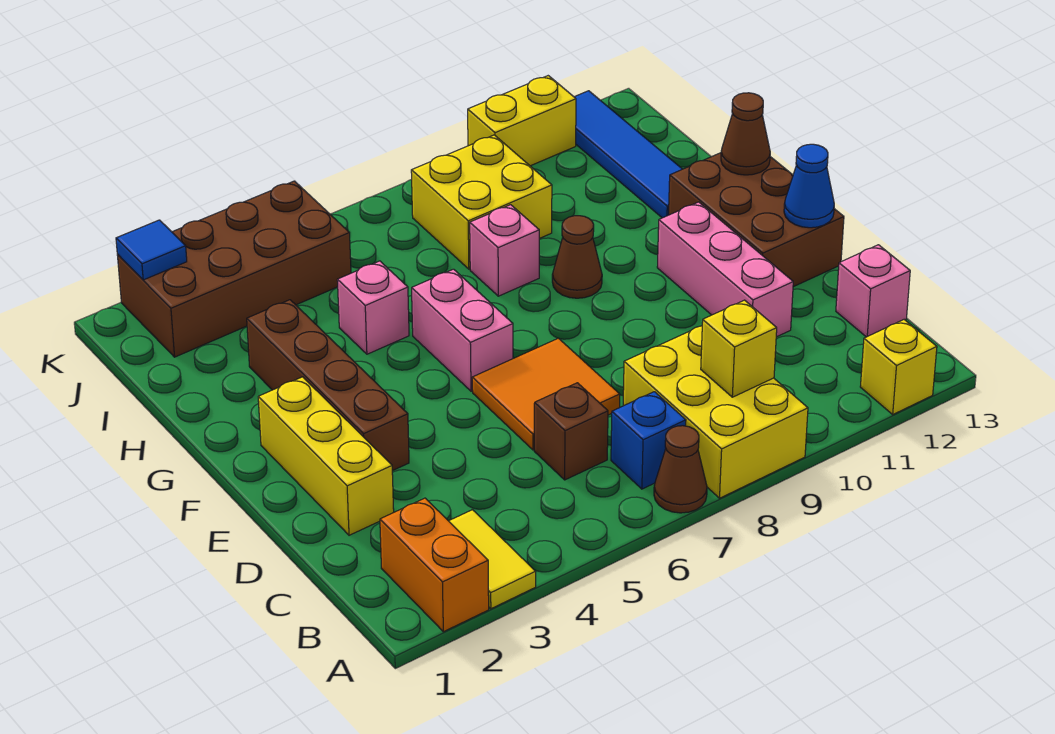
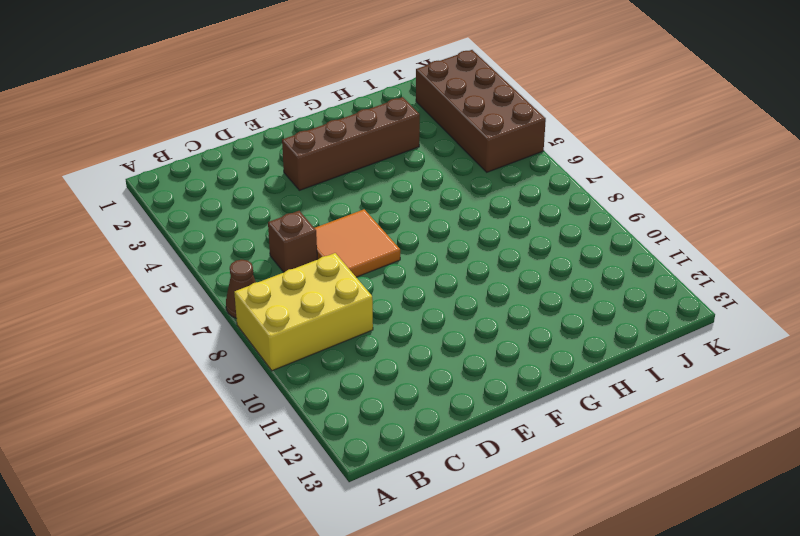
none -> orange brick A2:B2 level 1
none -> yellow tile A3:B3 level 1
none -> yellow brick A12 level 1

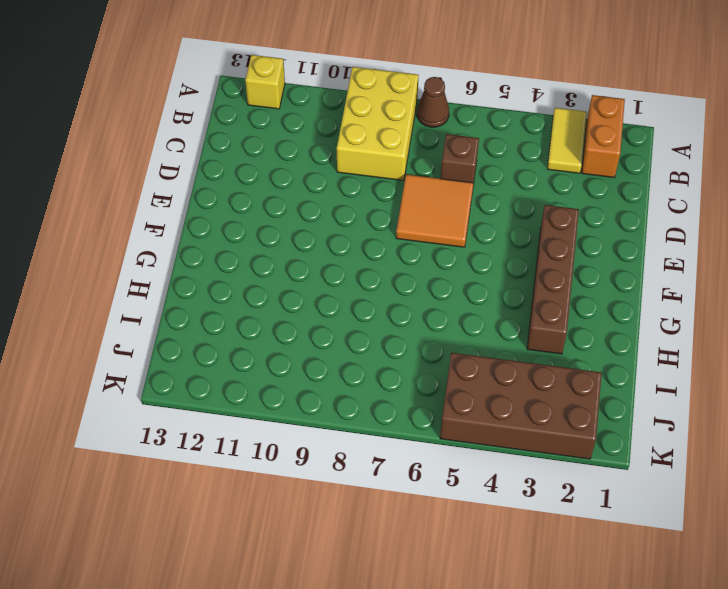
none -> blue brick B7 level 1
none -> pink brick C13 level 1
none -> yellow brick D2:F2 level 1

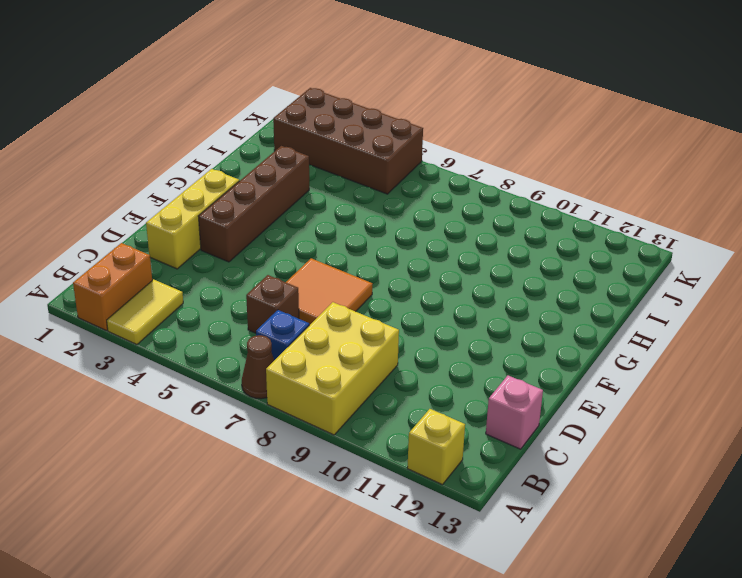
none -> pink brick D11:F11 level 1
none -> brown brick E12:G13 level 1
none -> pink brick F6:G6 level 1

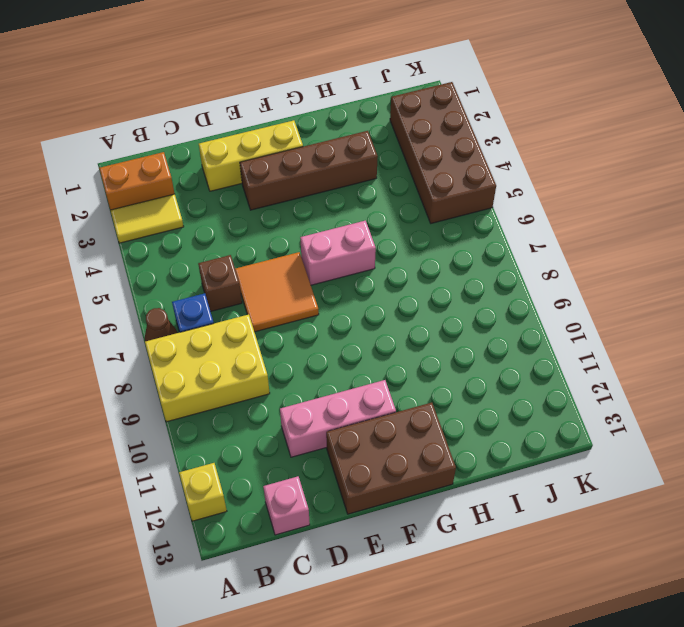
none -> brown cone G9 level 1
none -> pink brick H5 level 1
none -> pink brick H8 level 1

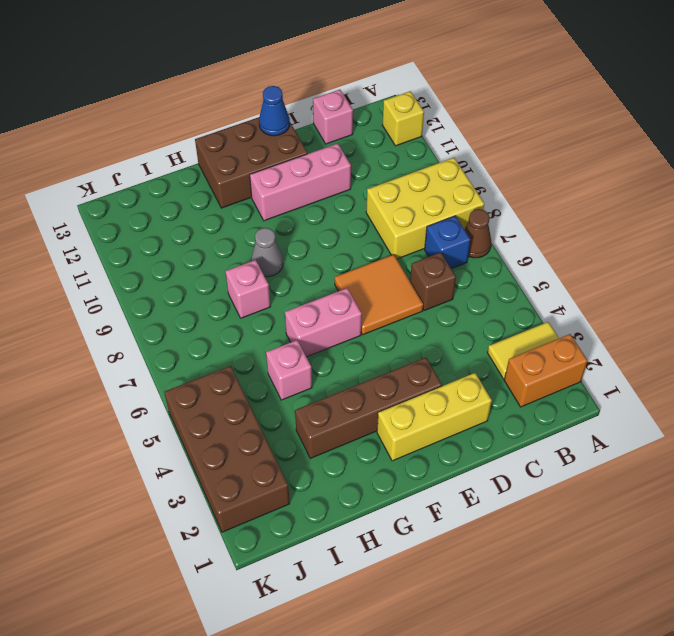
grey cone G9 level 1 -> brown cone G9 level 1
none -> blue tile H12:K12 level 1
none -> yellow brick I8:J9 level 1
none -> yellow brick K10:K11 level 1

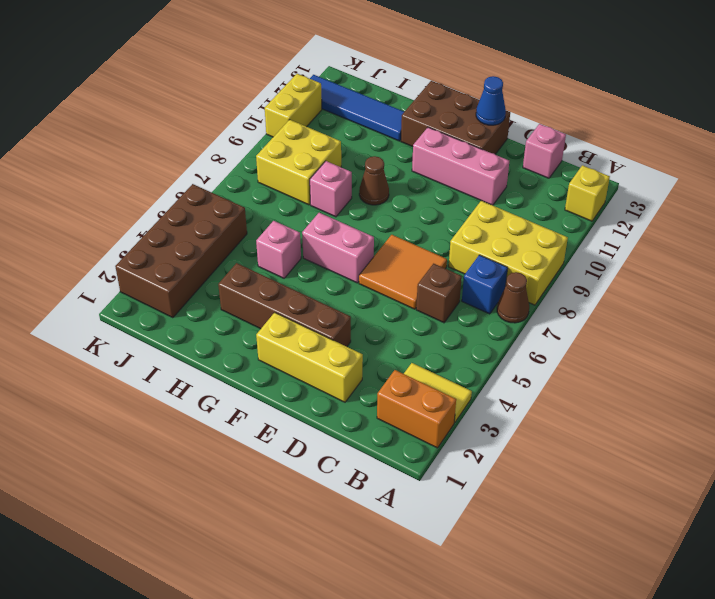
none -> yellow brick B9 level 2
none -> brown cone G13 level 2
none -> blue tile K2 level 2

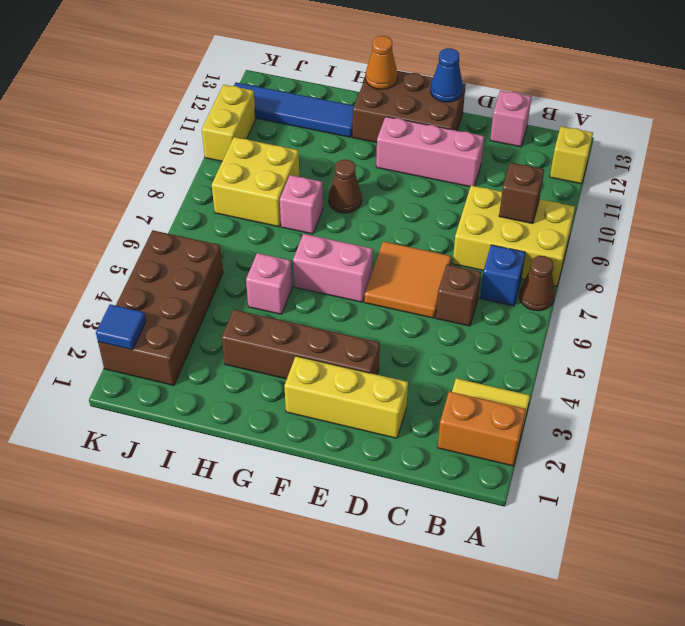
brown brick B9 level 2 -> yellow brick B9 level 2
orange cone G13 level 2 -> brown cone G13 level 2

